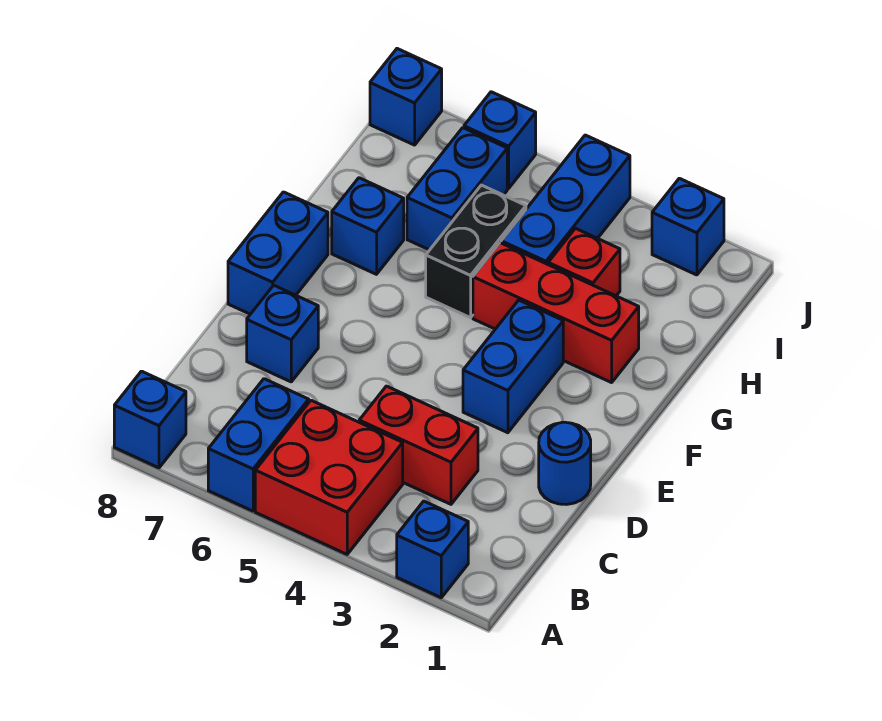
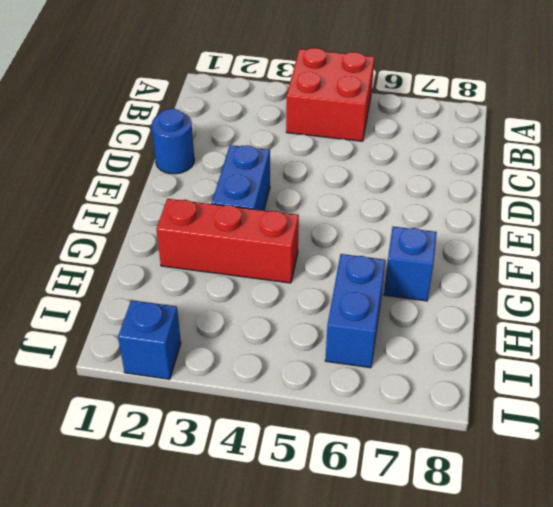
none -> blue brick A2 level 1
none -> blue brick A6:B6 level 1
none -> blue brick A8 level 1

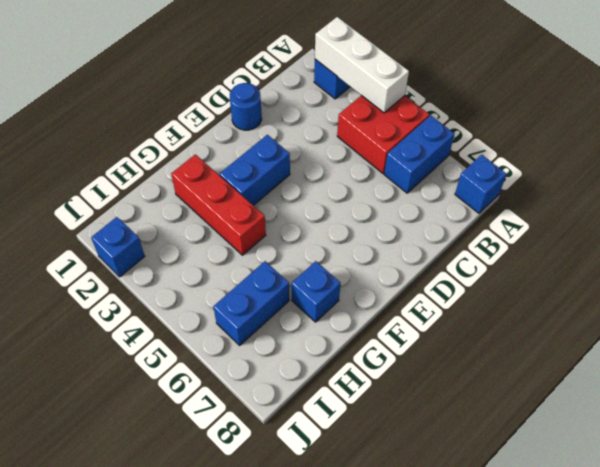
white brick A2:A4 level 2 -> none
none -> red brick C3:C4 level 1
none -> blue brick D7 level 1
none -> blue brick E8:F8 level 1

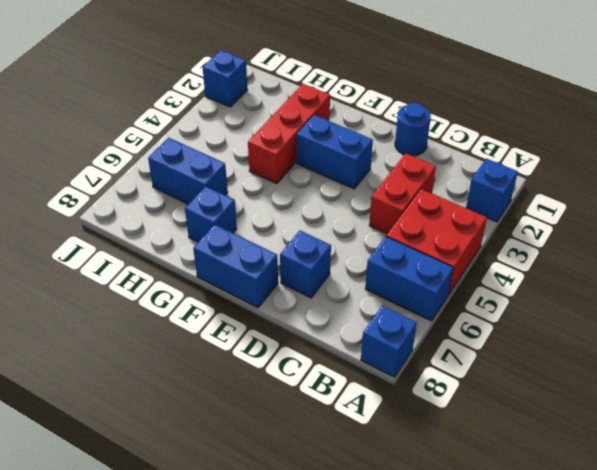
none -> black brick G5:H5 level 1
none -> red brick H3 level 1
none -> blue brick H4:J4 level 1

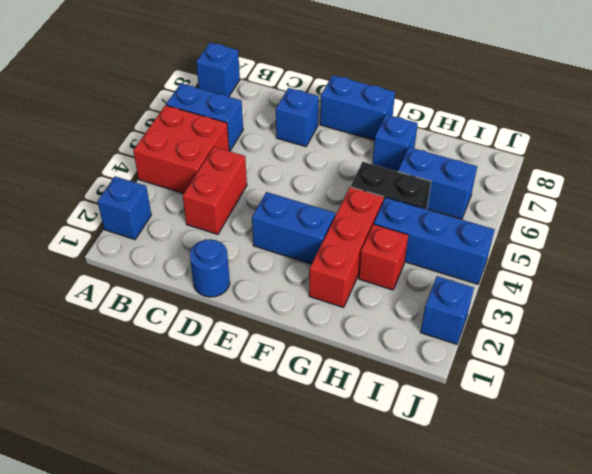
none -> blue brick J6 level 1
none -> blue brick J8 level 1

